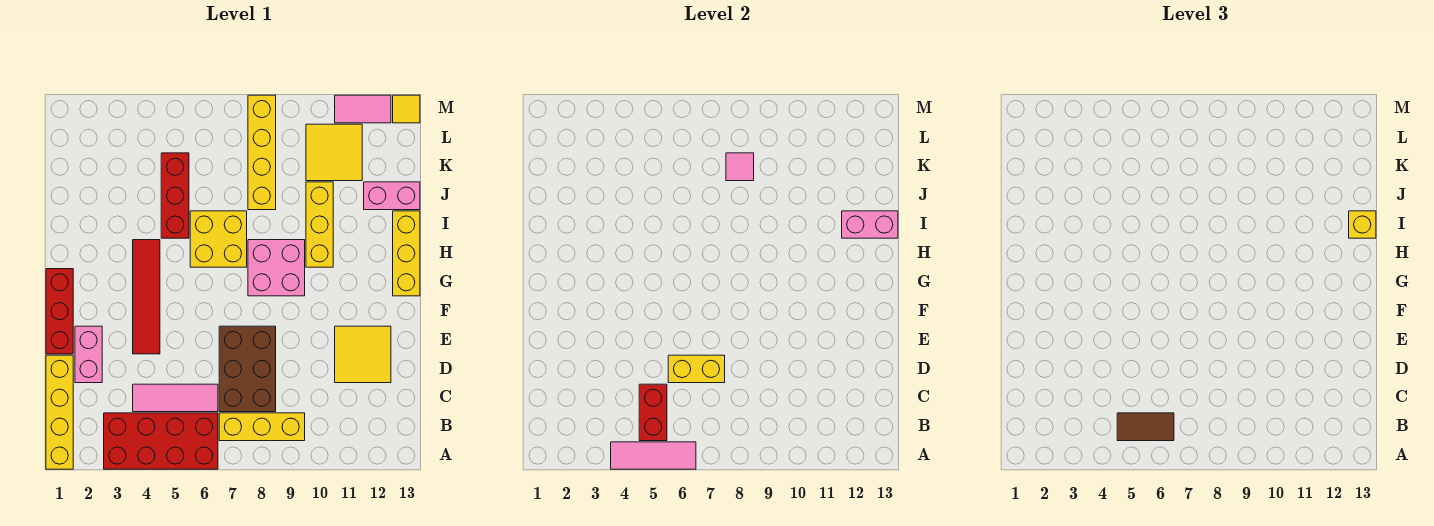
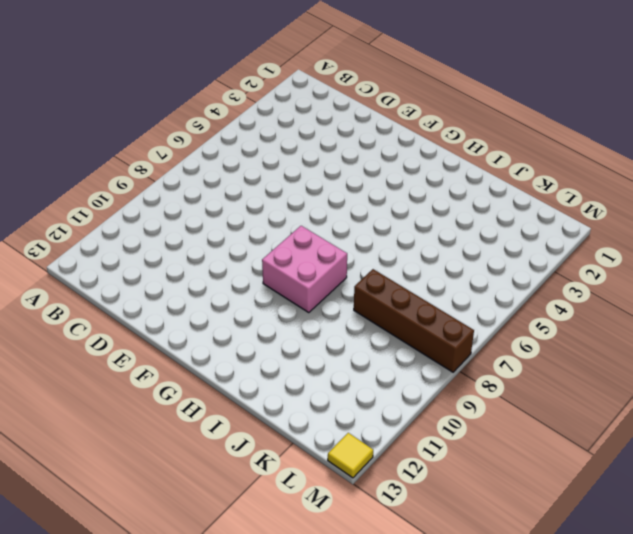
brown brick J8:M8 level 1 -> yellow brick J8:M8 level 1
none -> yellow brick A1:D1 level 1
none -> red brick A3:B6 level 1
none -> yellow brick B7:B9 level 1

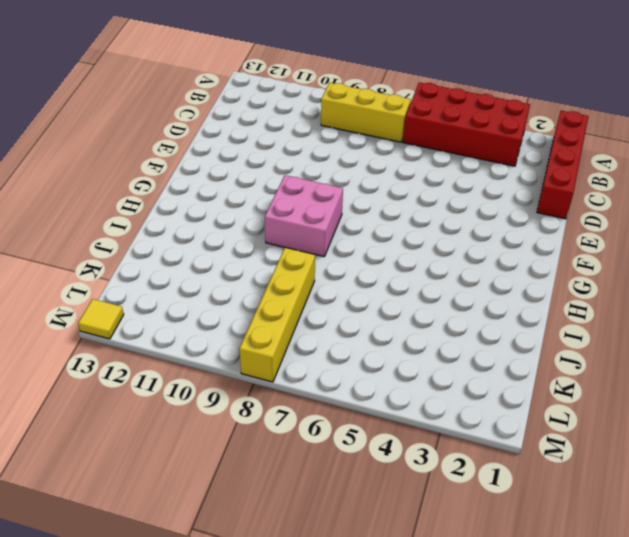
red brick A1:D1 level 1 -> yellow brick A1:D1 level 1
none -> pink tile C4:C6 level 1
none -> brown brick C7:E8 level 1
none -> pink brick D2:E2 level 1

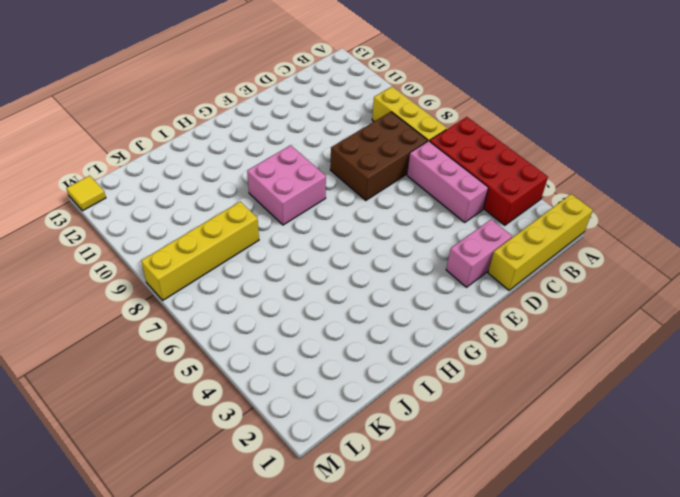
pink brick C4:C6 level 1 -> pink tile C4:C6 level 1
none -> yellow tile D11:E12 level 1
none -> red brick E1:G1 level 1
none -> red tile E4:H4 level 1

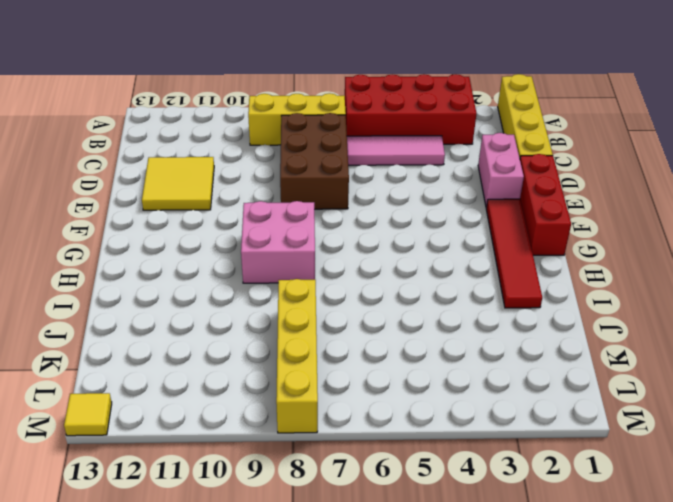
red tile F2:I2 level 1 -> red tile E4:H4 level 1
none -> yellow brick G13:I13 level 1
none -> yellow brick H6:I7 level 1
none -> yellow brick H10:J10 level 1

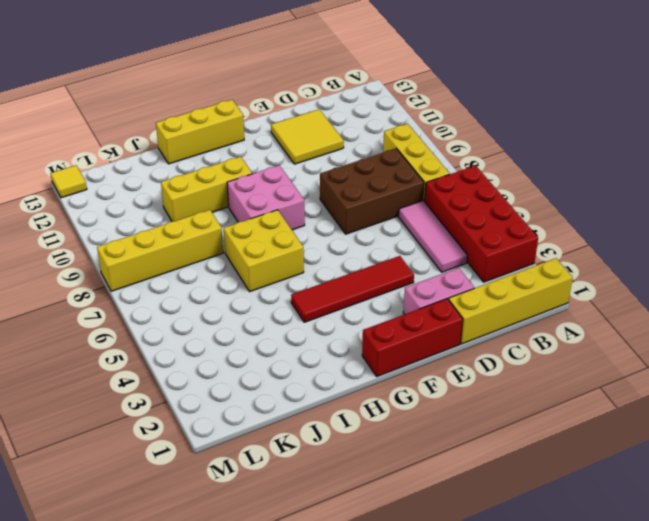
none -> red brick I5:K5 level 1
none -> pink brick J12:J13 level 1
none -> yellow tile K10:L11 level 1

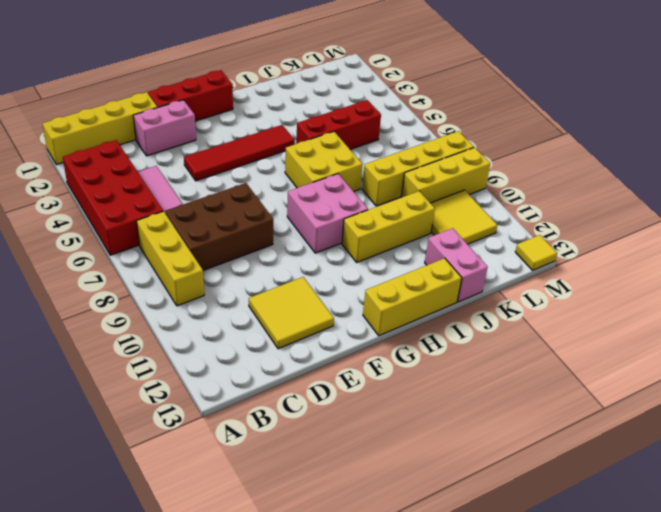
yellow brick K9:M9 level 1 -> none
none -> pink tile M11:M12 level 1
none -> pink tile A4:A6 level 2
none -> red brick B5:C5 level 2

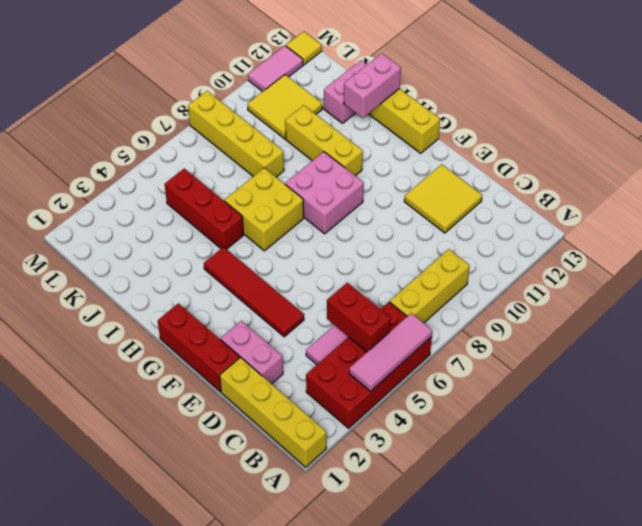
none -> brown brick C7:E8 level 1
none -> yellow brick D6:D7 level 2
none -> pink tile K8 level 2

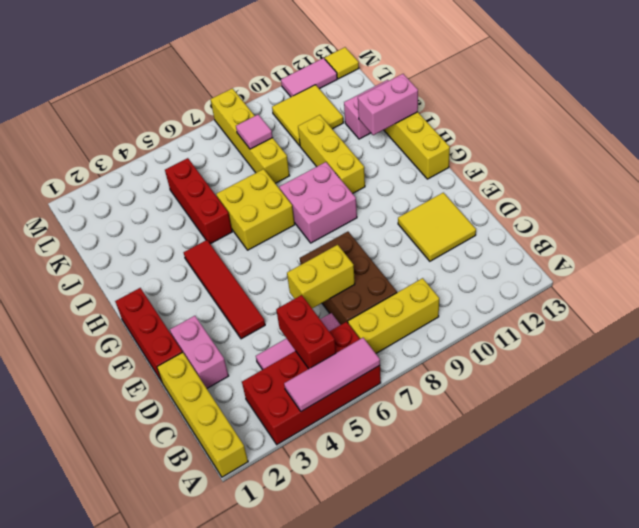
none -> brown tile B5:B6 level 3
none -> yellow brick I13 level 3

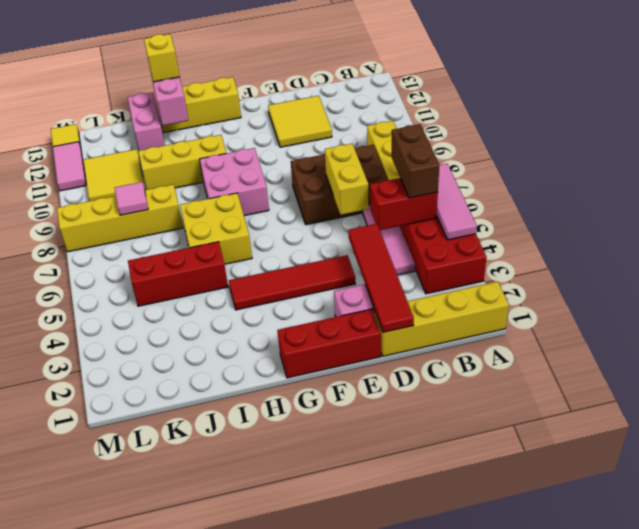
brown brick B5:B6 level 3 -> brown tile B5:B6 level 3
red tile D1:D4 level 2 -> none

